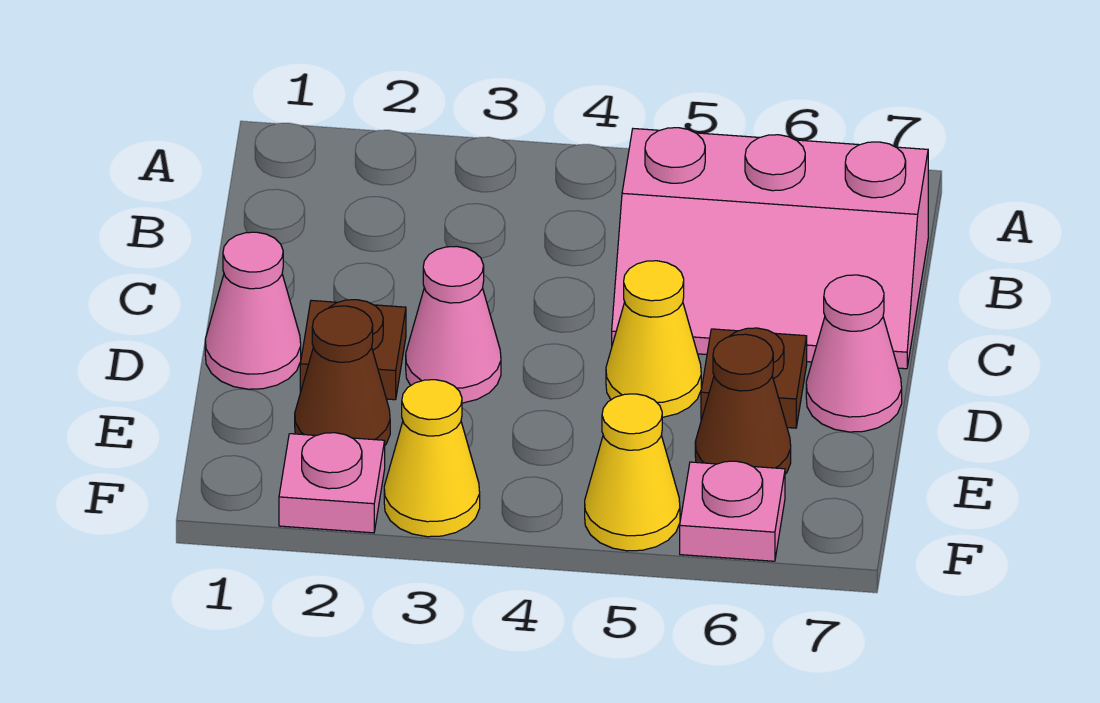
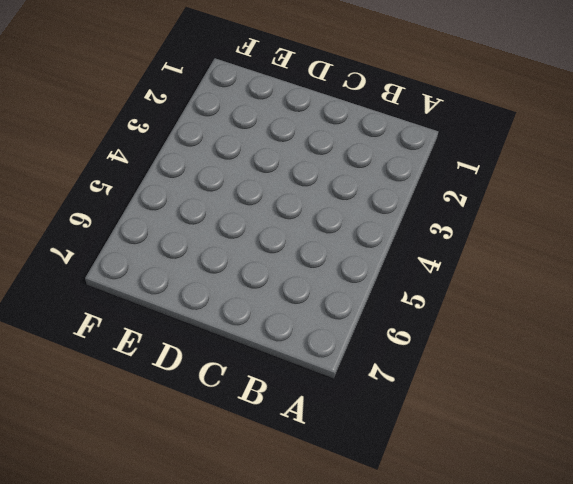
none -> pink slope B5:C7 level 1 top B
none -> pink cone D1 level 1
none -> brown plate D2 level 1

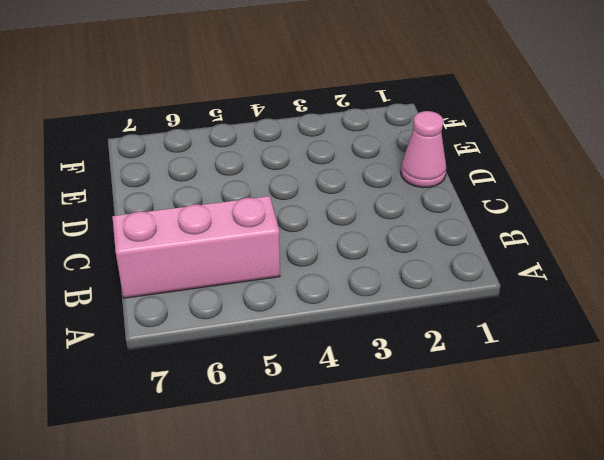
none -> brown plate D2 level 1
none -> pink cone D3 level 1
none -> yellow cone D5 level 1

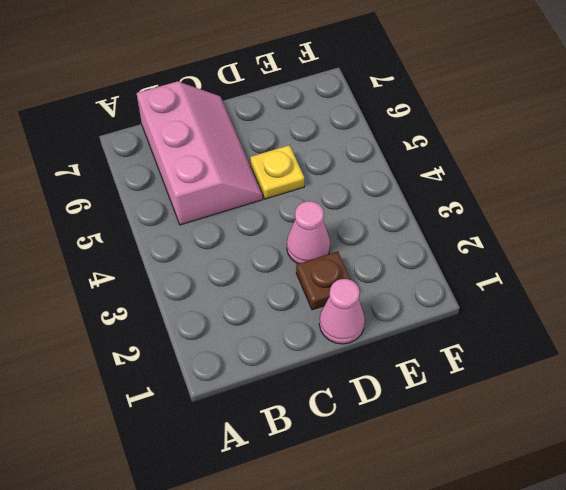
yellow plate D5 level 1 -> yellow cone D5 level 1
none -> brown plate D6 level 1
none -> pink cone D7 level 1
none -> brown cone E2 level 1

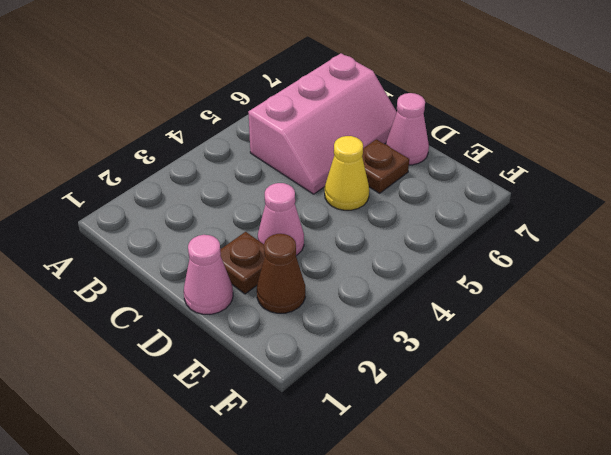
none -> brown cone E6 level 1
none -> pink plate F2 level 1
none -> yellow cone F3 level 1

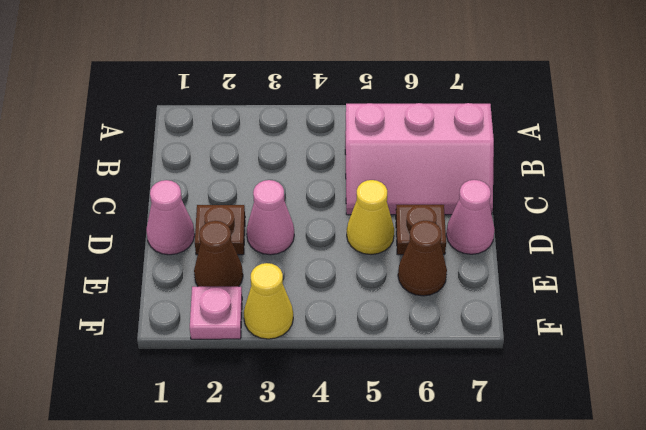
none -> yellow cone F5 level 1
none -> pink plate F6 level 1

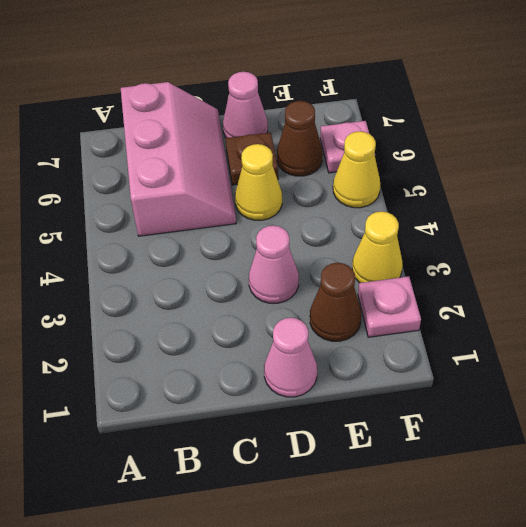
none -> brown plate D2 level 1

